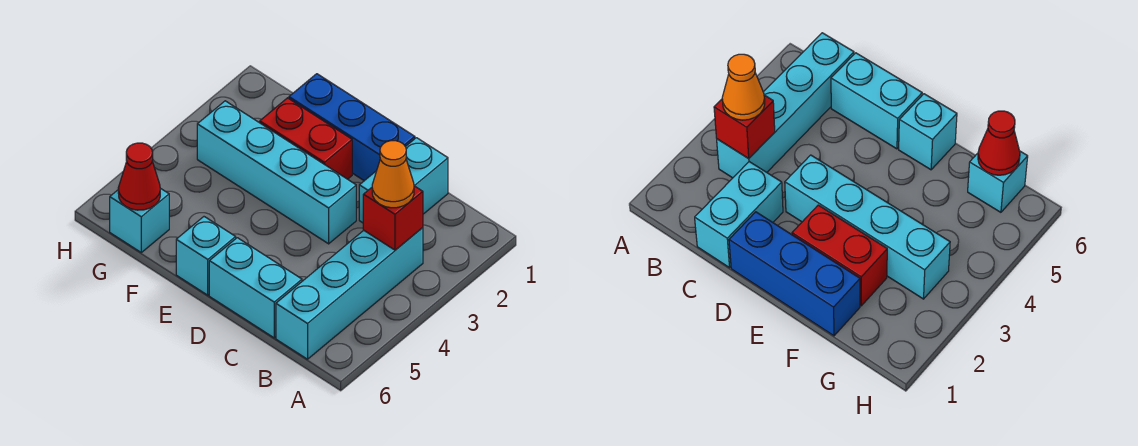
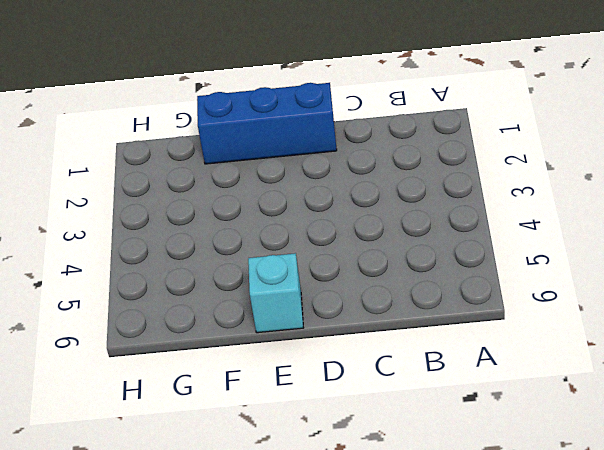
none -> cyan brick B3:B6 level 1
none -> cyan brick C1:C2 level 1

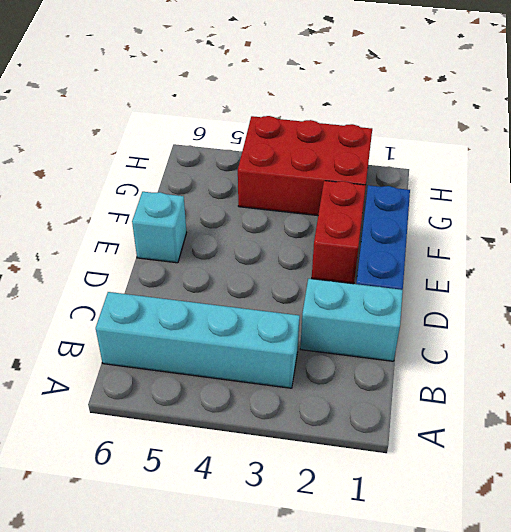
red brick G2:H4 level 1 -> cyan brick D3:G3 level 1
none -> cyan brick C6:D6 level 1
none -> cyan brick G6 level 1

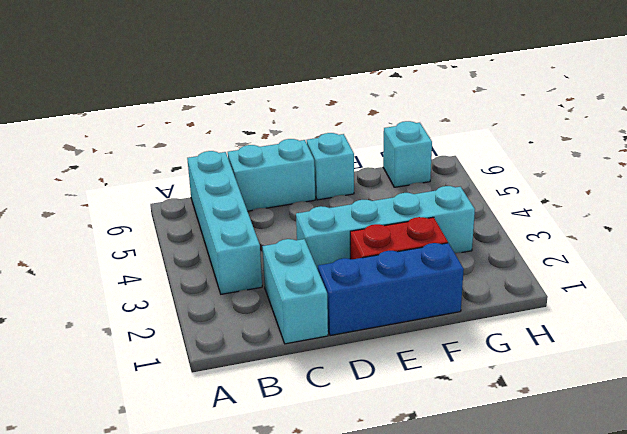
none -> red brick B3 level 2
none -> red cone G6 level 2

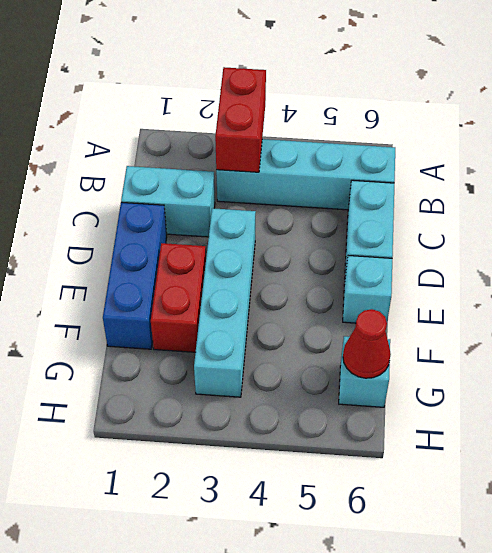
red brick A3:B3 level 2 -> red brick B3 level 2
none -> orange cone B3 level 3

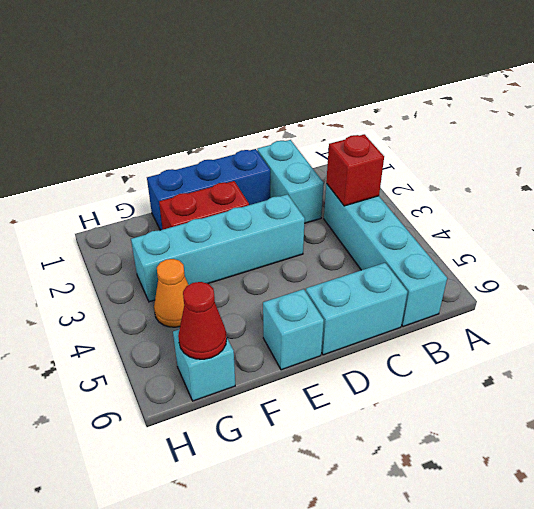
orange cone G4 level 1 -> orange cone B3 level 3

